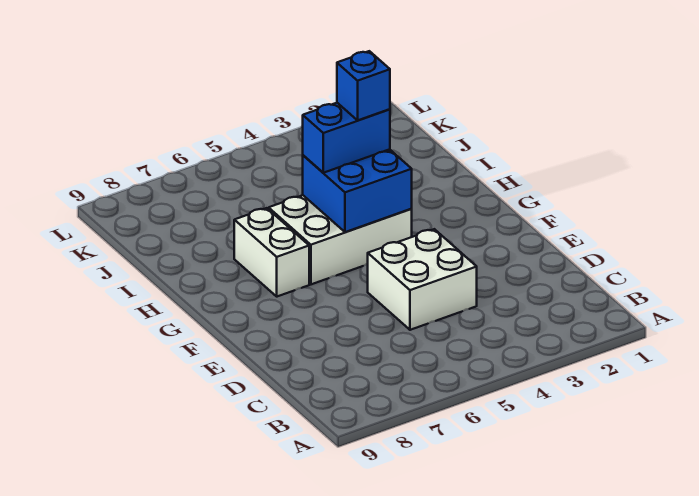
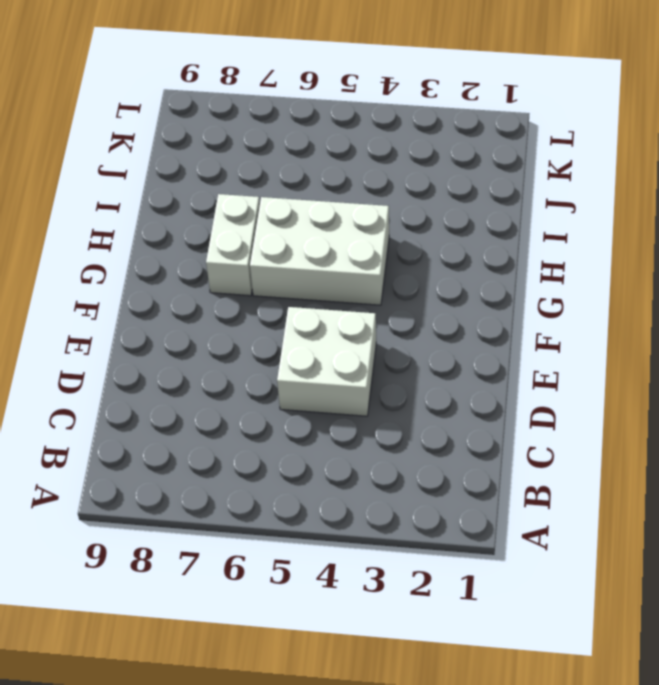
none -> blue brick G4:H5 level 2
none -> blue brick H4:H5 level 3

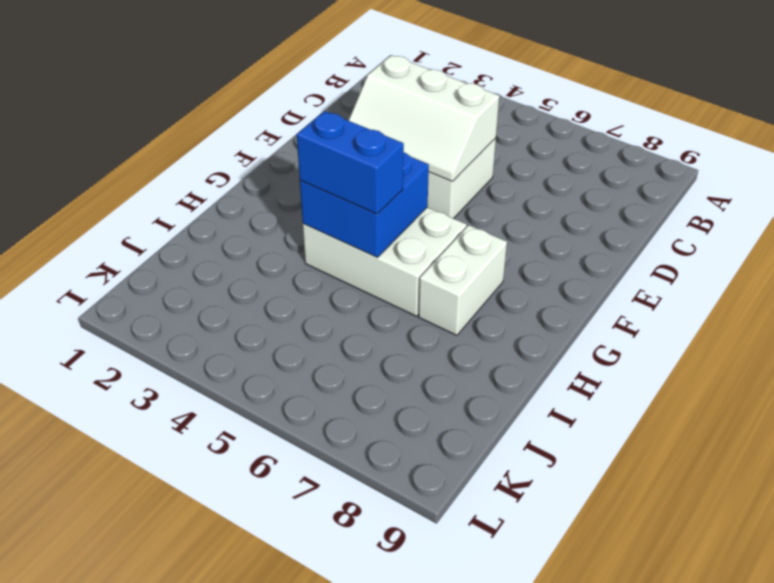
white slope D3:E5 level 2 top D -> none
none -> blue brick H4 level 4

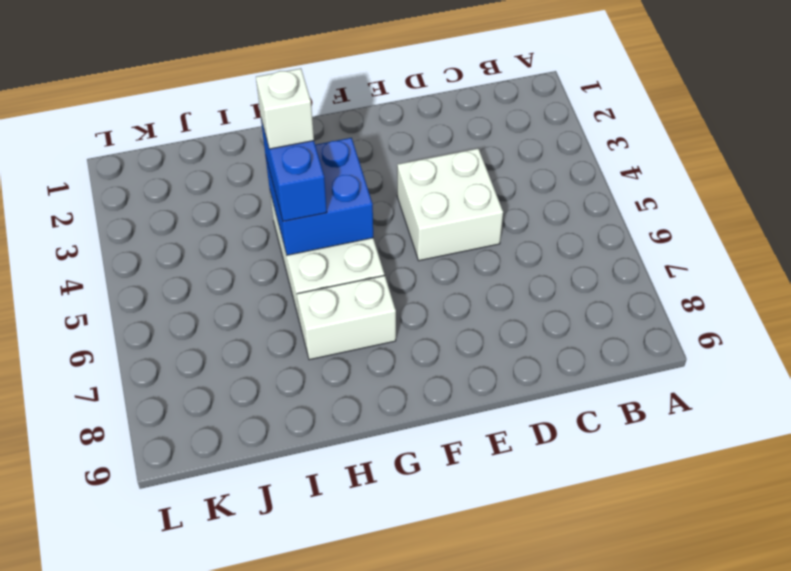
white brick H4 level 4 -> blue brick H4 level 4

